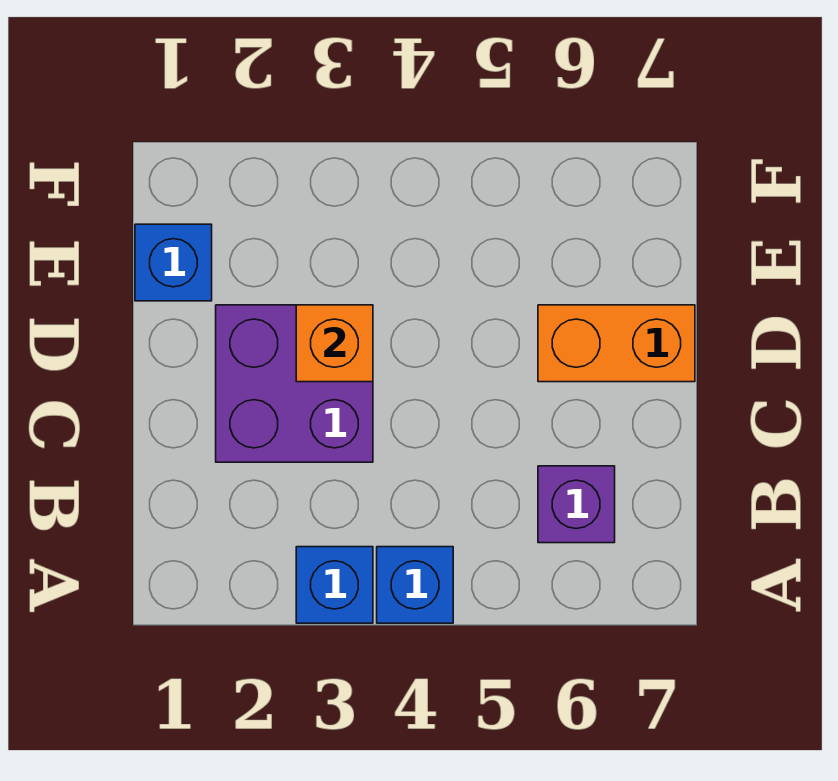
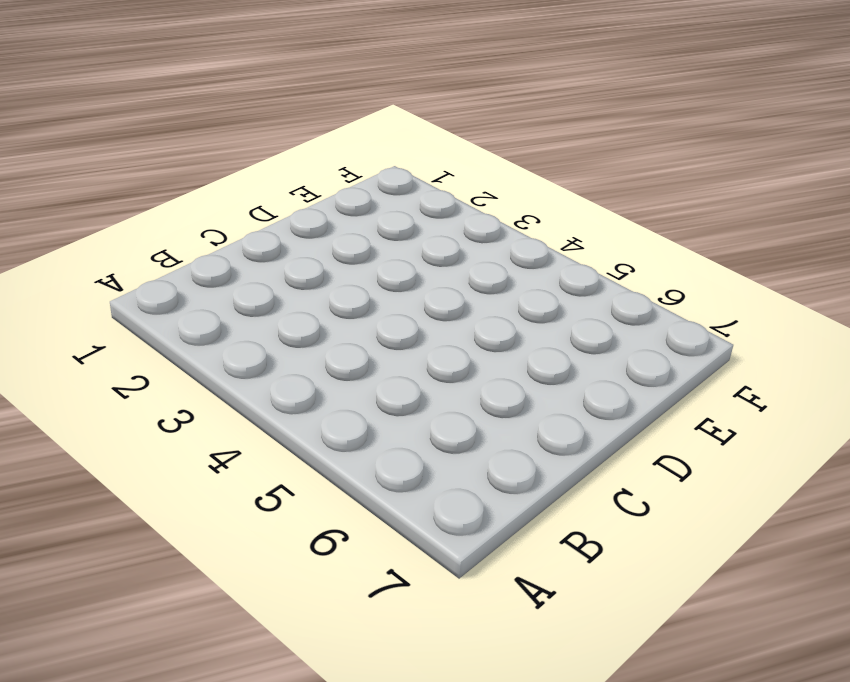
none -> blue brick A3 level 1
none -> blue brick A4 level 1

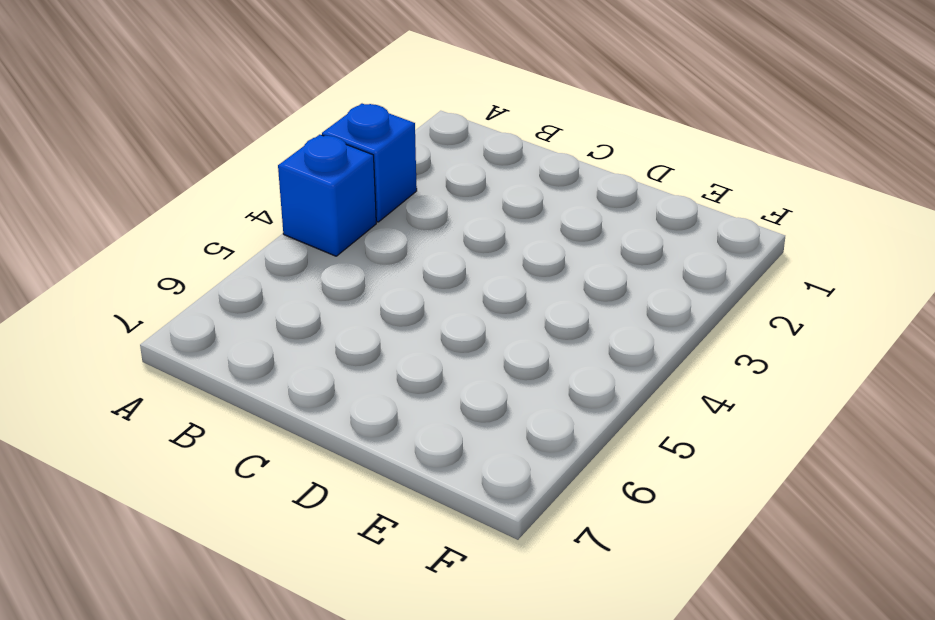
none -> purple brick B6 level 1
none -> purple brick C2:D3 level 1

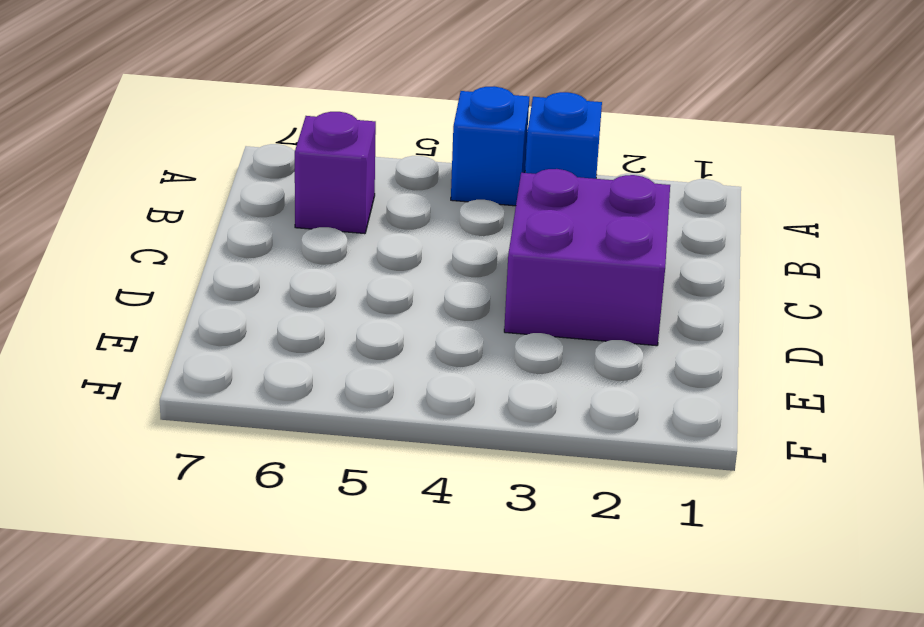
none -> orange brick D6:D7 level 1
none -> blue brick E1 level 1

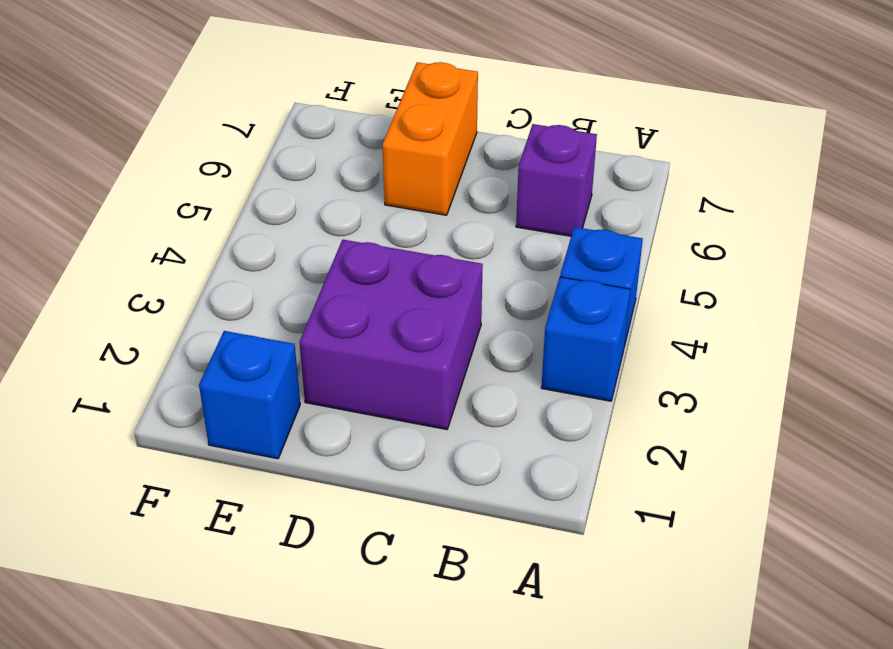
none -> orange brick D3 level 2

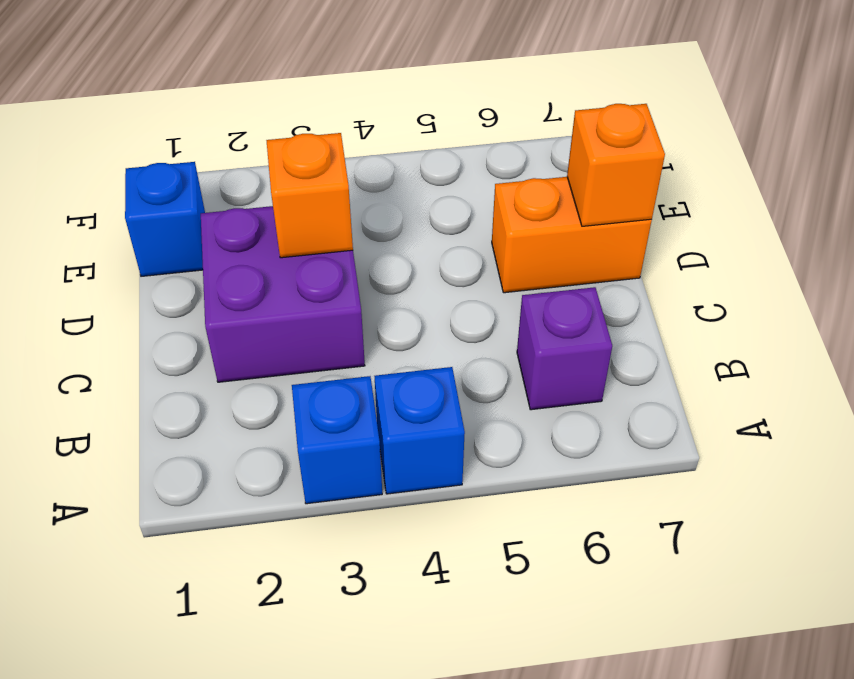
orange brick D7 level 2 -> none

